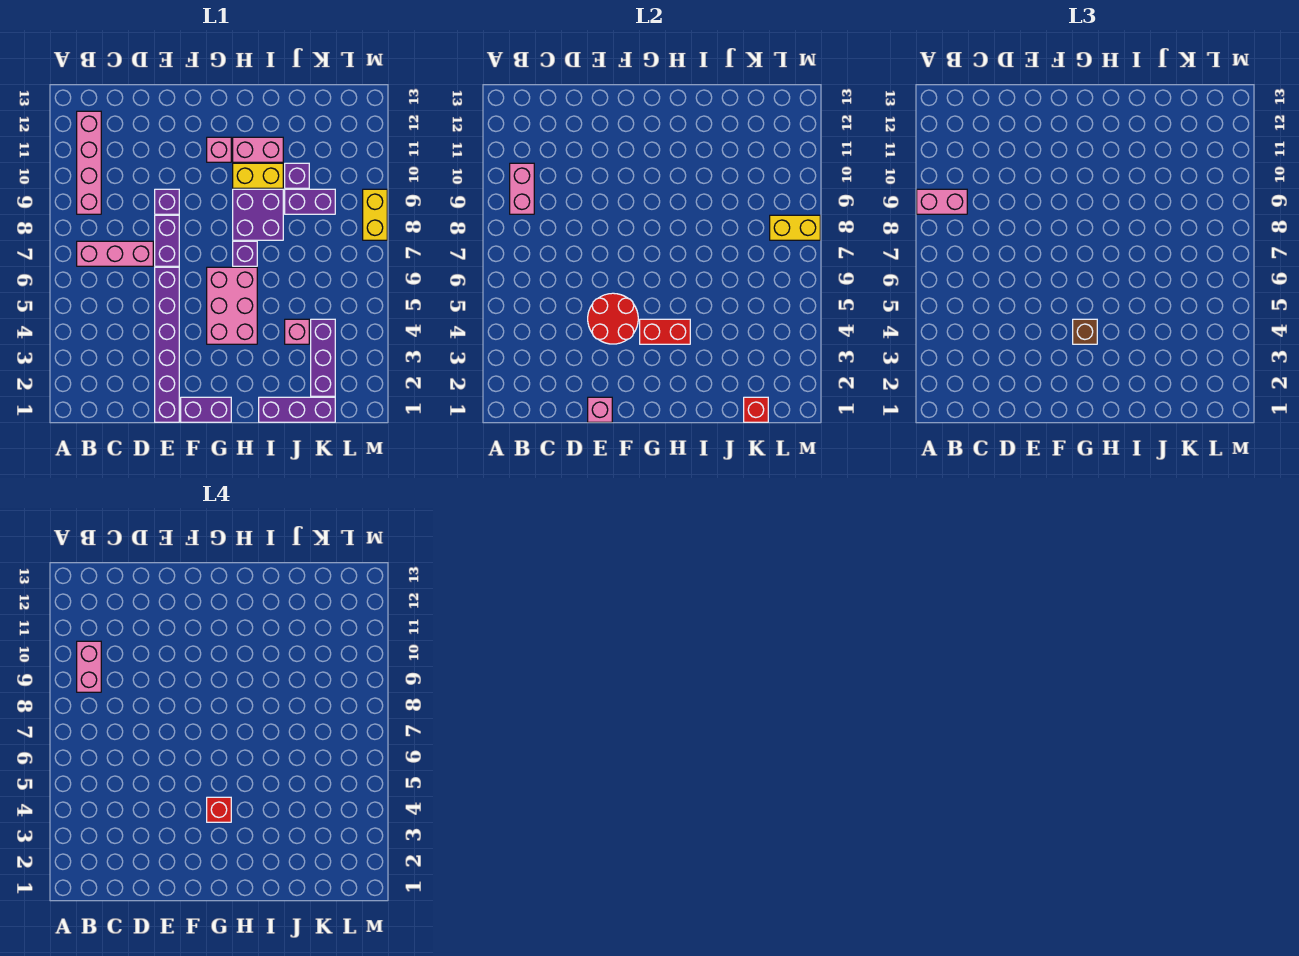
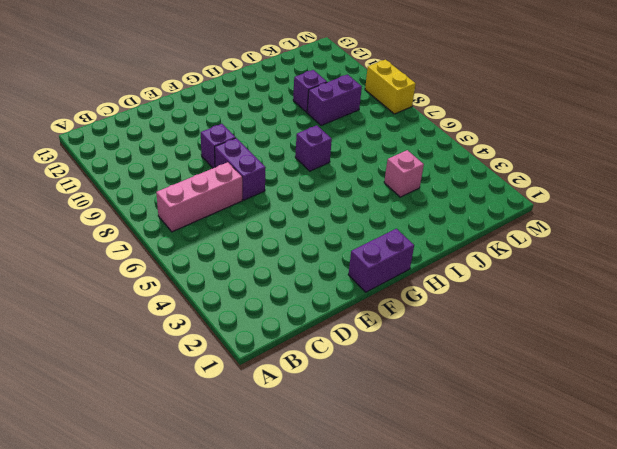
none -> pink brick B9:B12 level 1
none -> purple brick E1:E6 level 1
none -> pink brick G4:H6 level 1

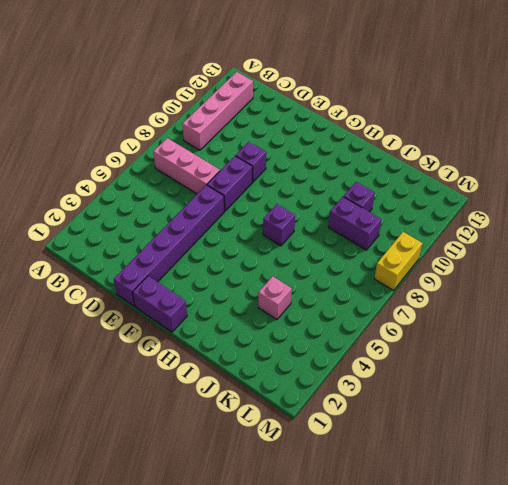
none -> pink brick G4:H6 level 1
none -> pink brick G11 level 1
none -> purple brick H8:I9 level 1

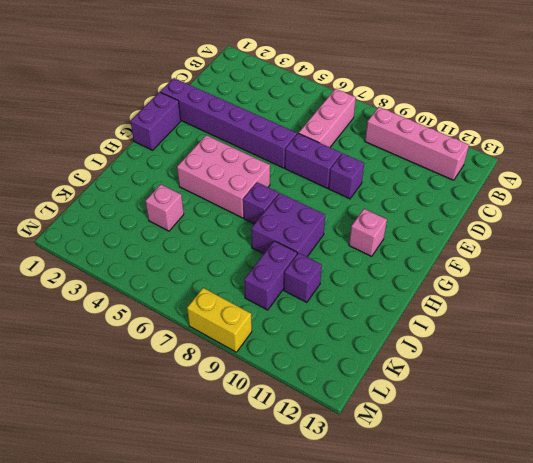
none -> yellow brick H10:I10 level 1
none -> pink brick H11:I11 level 1
none -> purple brick I1:K1 level 1

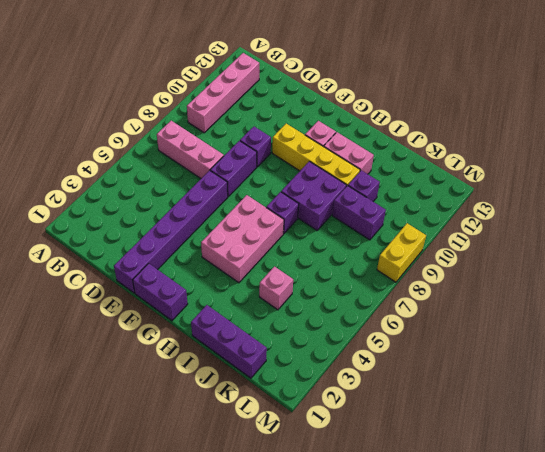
yellow brick F10:I10 level 1 -> yellow brick H10:I10 level 1
none -> purple brick K2:K4 level 1
none -> pink brick B9:B10 level 2
none -> pink brick E1 level 2

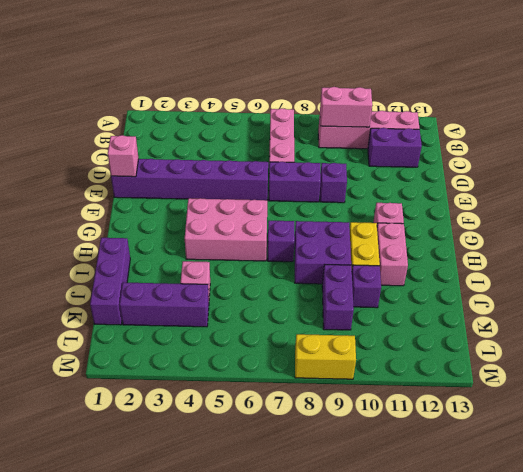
purple brick C11:C12 level 1 -> purple brick F1:G1 level 1
none -> red round brick E4:F5 level 2
none -> red brick G4:H4 level 2
none -> red brick K1 level 2

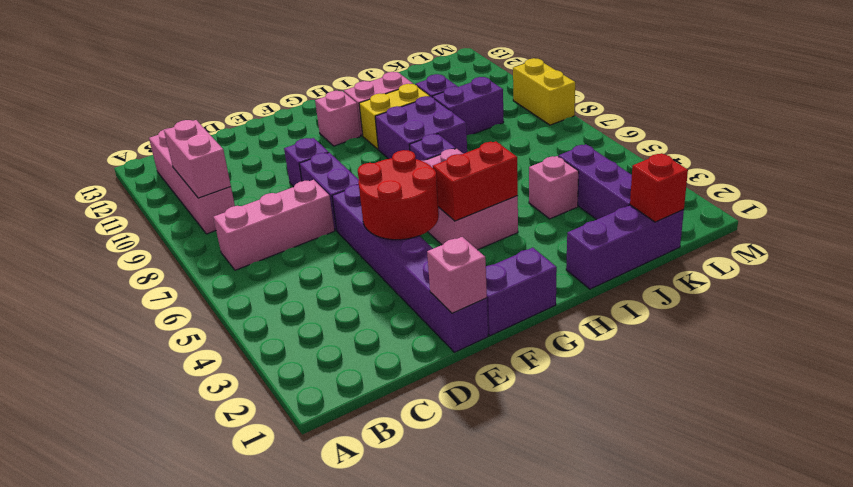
none -> yellow brick L8:M8 level 2
none -> pink brick A9:B9 level 3
none -> brown brick G4 level 3

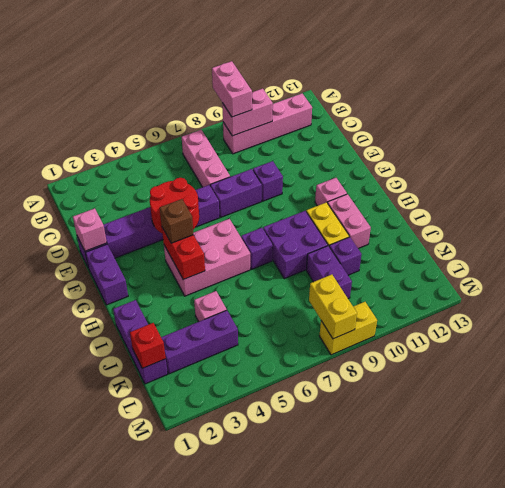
none -> pink brick B9:B10 level 4
none -> red brick G4 level 4

